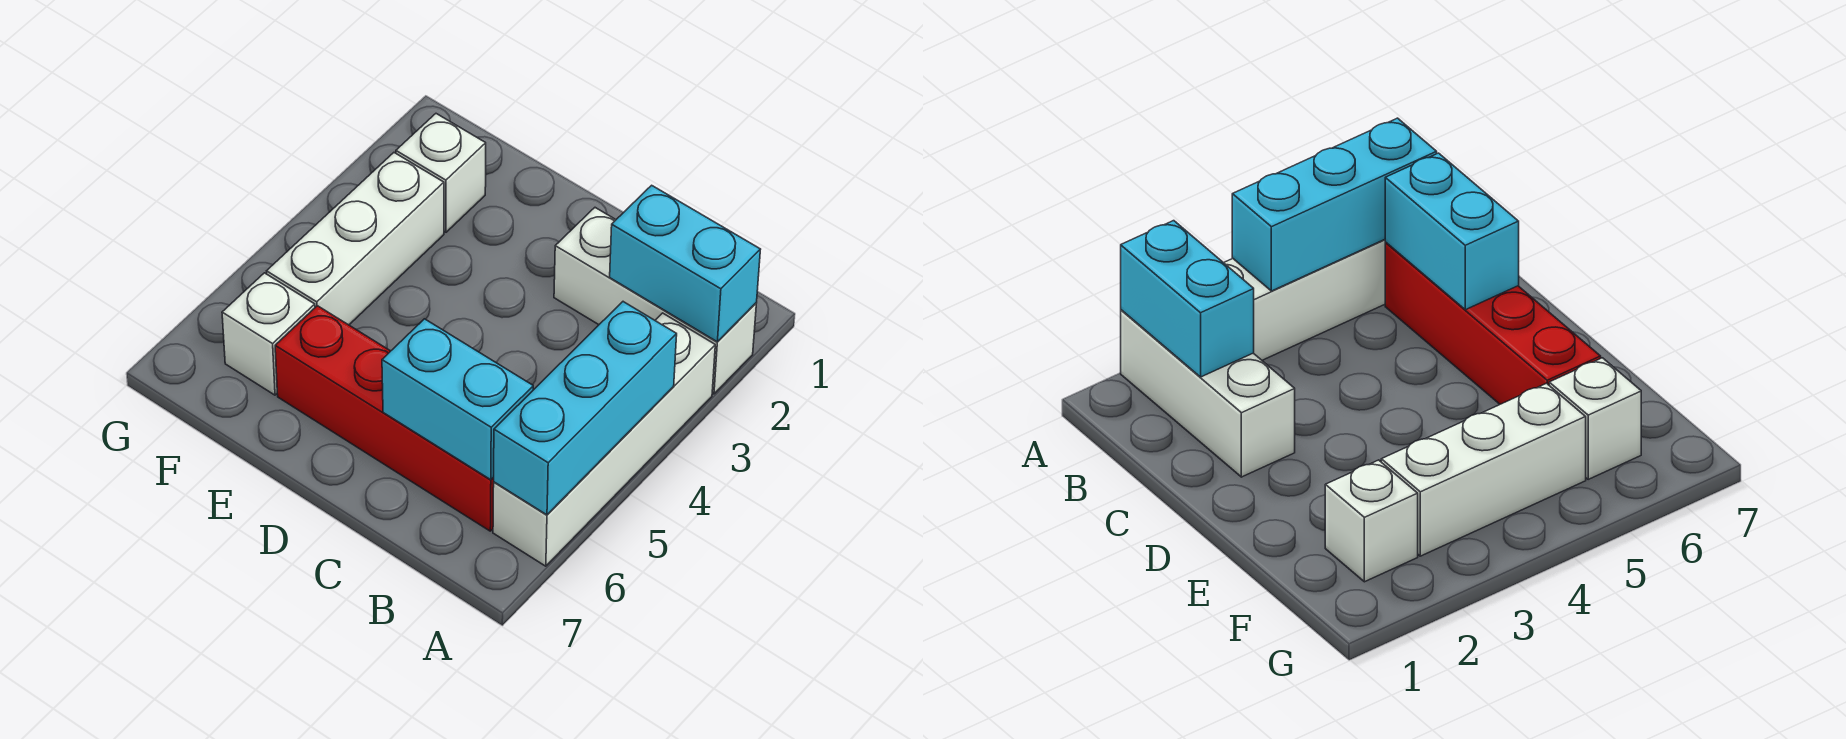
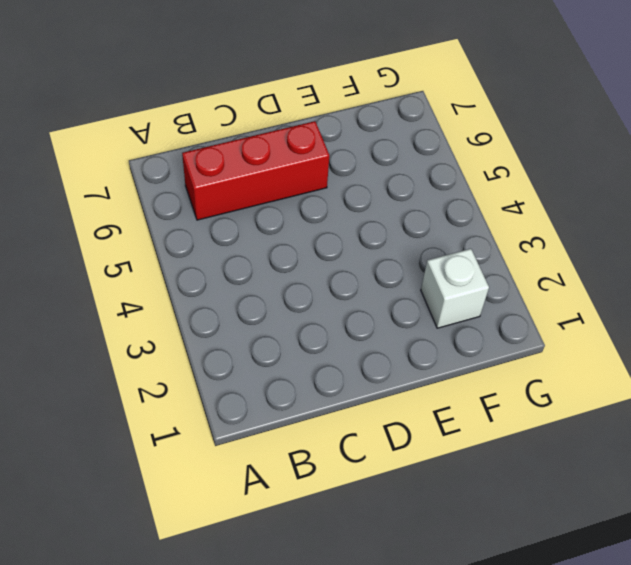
red brick B6:D6 level 1 -> red brick B6:E6 level 1
none -> white brick A2:C2 level 1
none -> white brick A3:A6 level 1

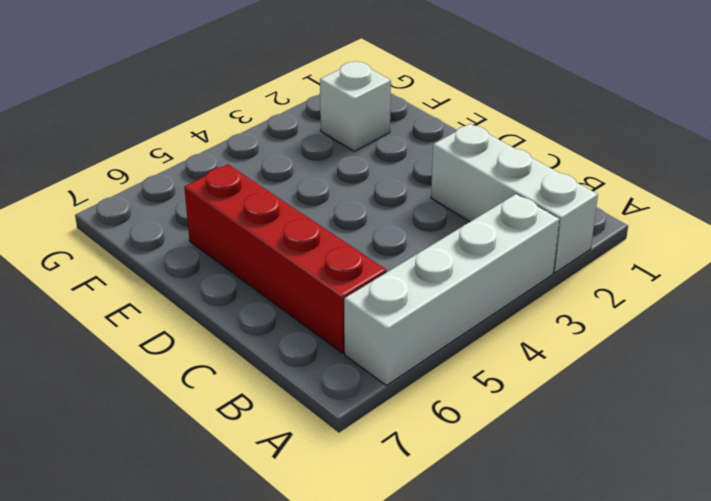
none -> white brick F3:F5 level 1
none -> white brick F6 level 1

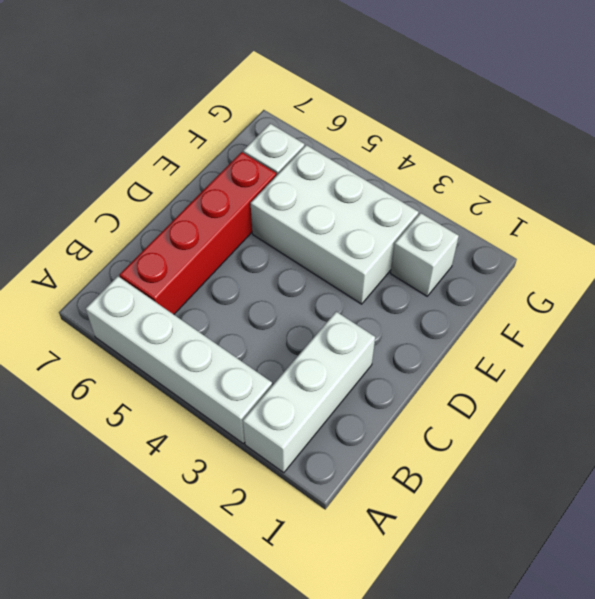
white brick E3:F5 level 1 -> white brick F3:F5 level 1
none -> cyan brick A2:B2 level 2
none -> cyan brick A4:A6 level 2

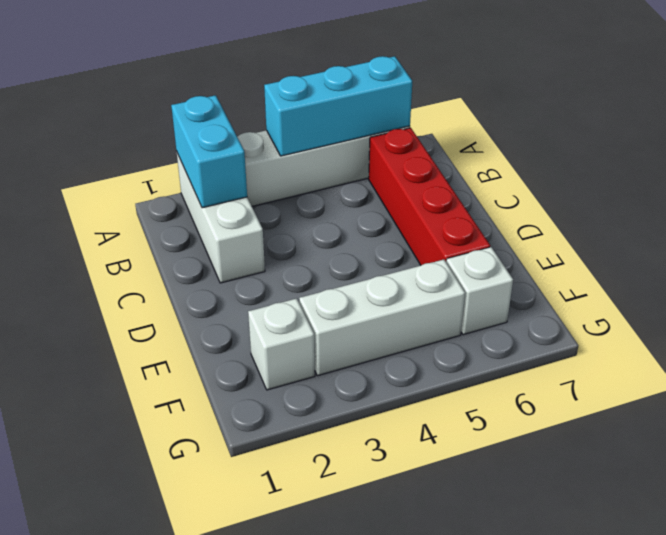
none -> cyan brick B6:C6 level 2

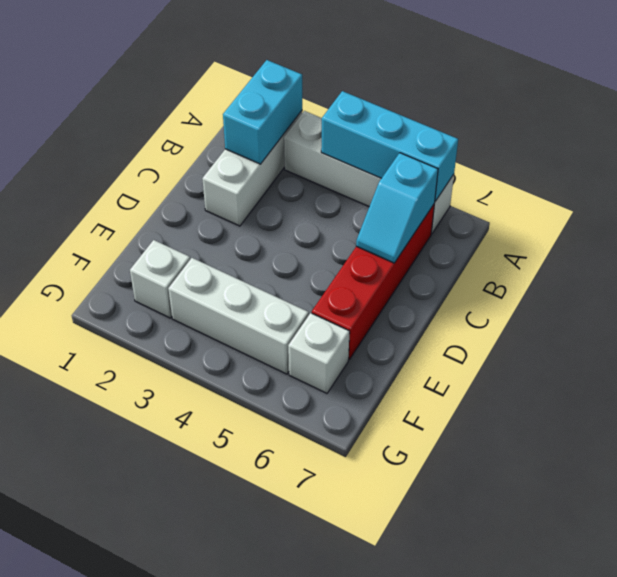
cyan slope B6:C6 level 2 top B -> cyan brick B6:C6 level 2

